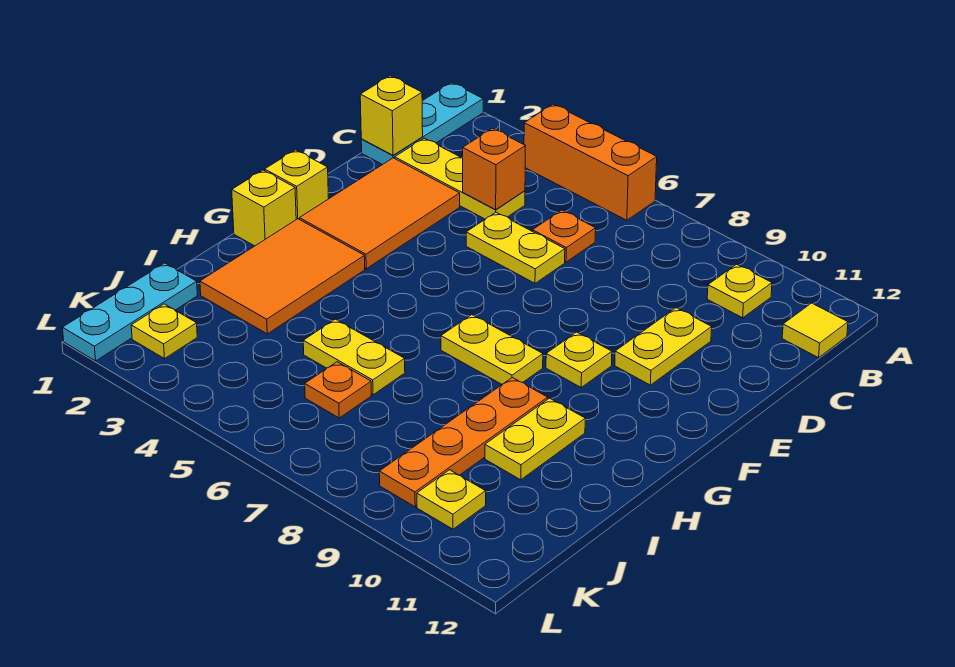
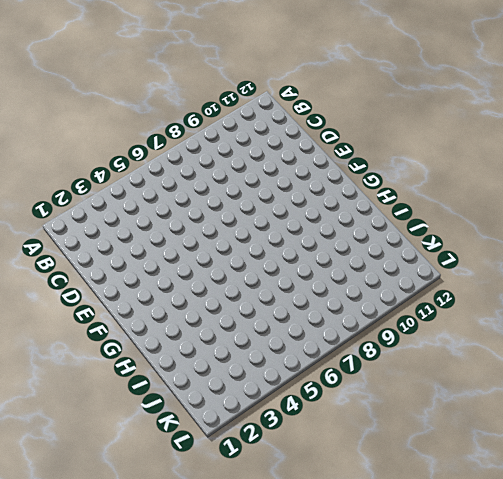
none -> cyan plate A1:C1 level 1
none -> orange brick A4:A6 level 1
none -> yellow plate B10 level 1

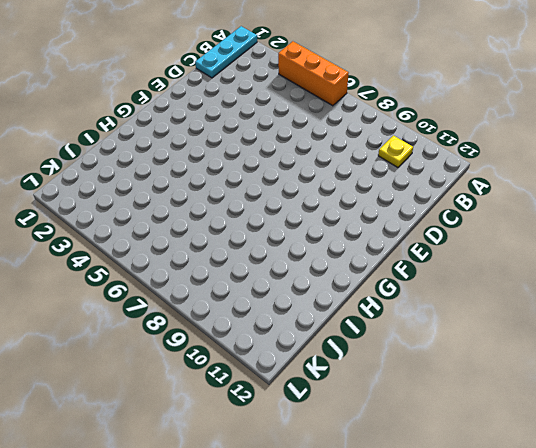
none -> yellow tile B12 level 1
none -> yellow plate C2:C4 level 1
none -> orange plate C6 level 1

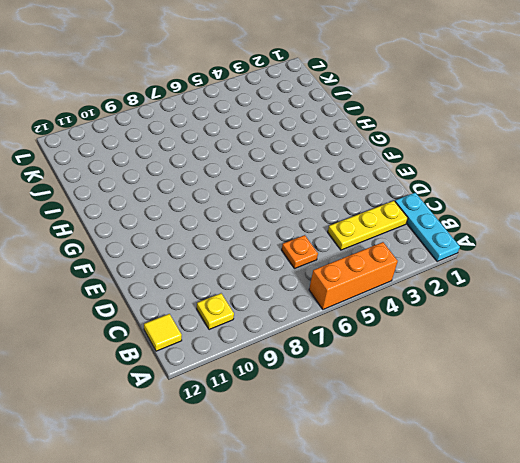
none -> orange tile D2:F3 level 1
none -> yellow plate D5:D6 level 1
none -> yellow plate D10:E10 level 1

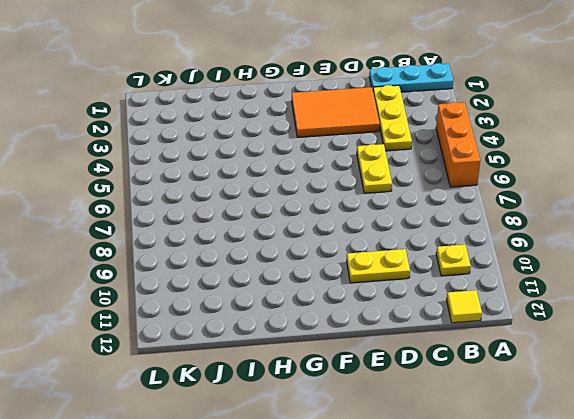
none -> orange plate C6 level 1
none -> yellow brick F1 level 1
none -> yellow plate F9 level 1

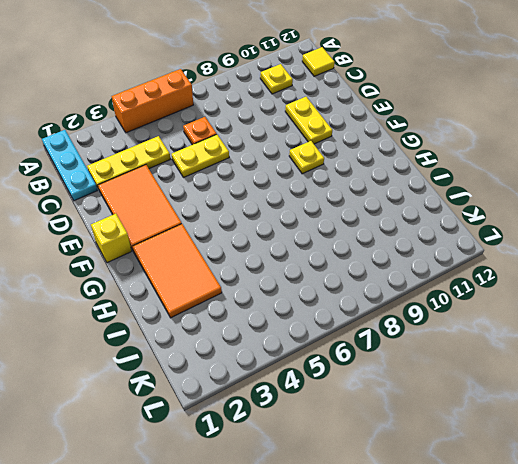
none -> yellow brick G1 level 1
none -> yellow plate G7:G8 level 1
none -> orange plate H9:K9 level 1

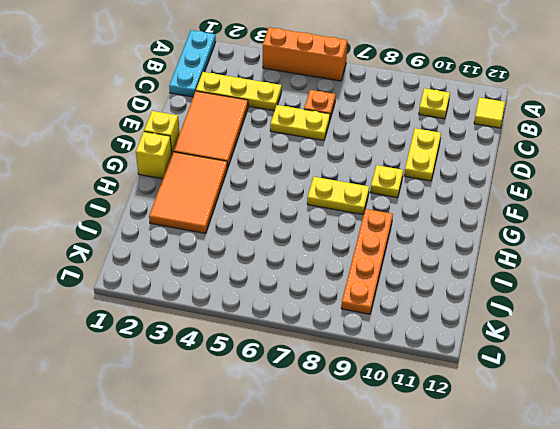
none -> yellow plate H10:I10 level 1
none -> yellow plate I5:I6 level 1
none -> cyan plate J1:L1 level 1

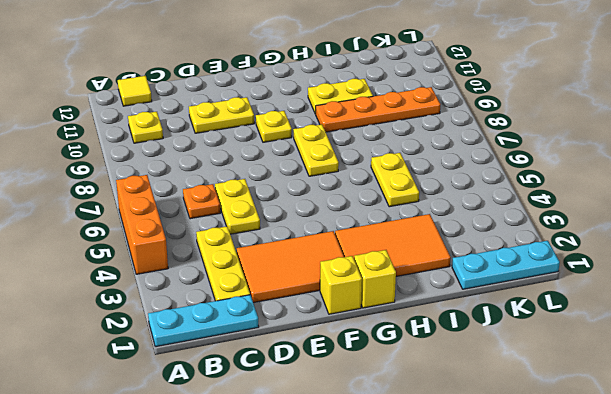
none -> orange plate J6 level 1
none -> yellow plate K2 level 1
none -> yellow plate K10 level 1

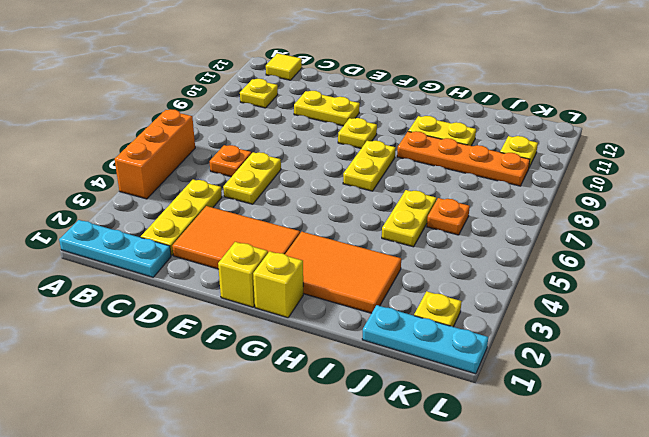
none -> yellow brick C1 level 2
none -> orange brick C4 level 2

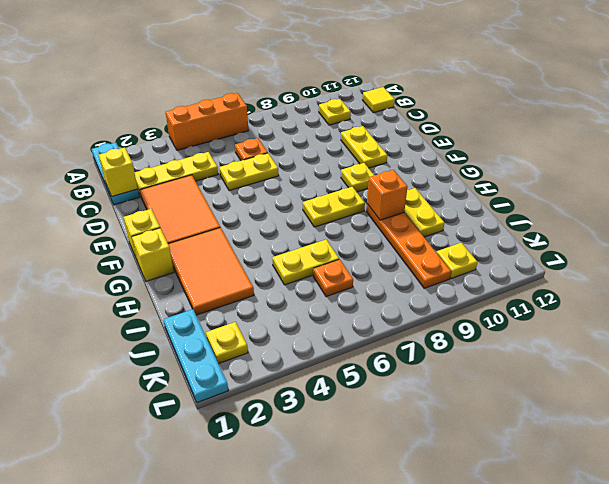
orange brick H9 level 2 -> orange brick C4 level 2

